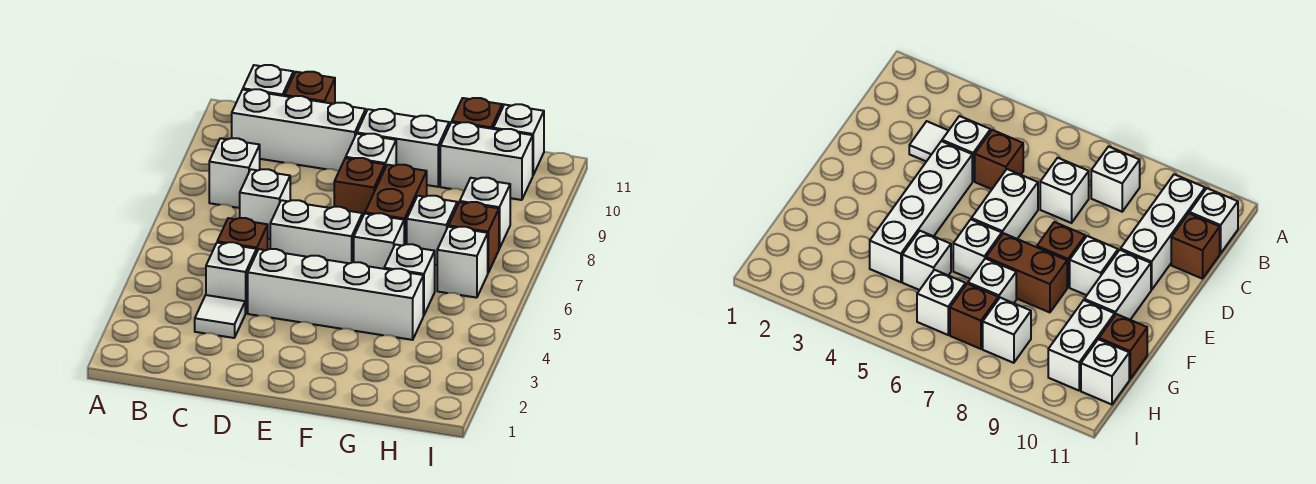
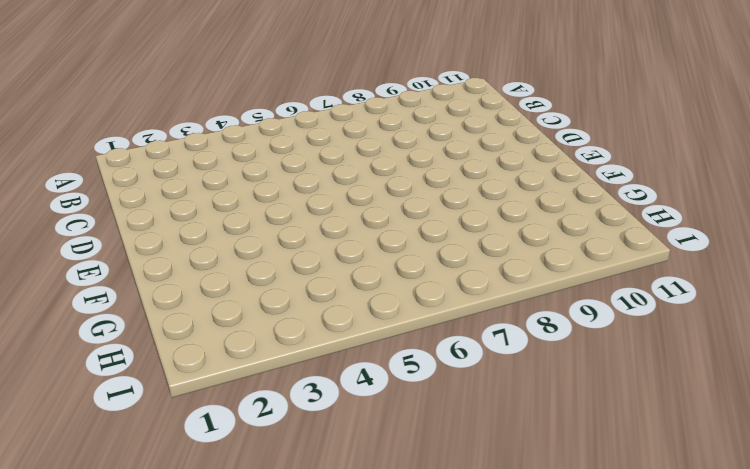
none -> white brick B8 level 1
none -> white brick B10:D10 level 1
none -> white brick B11 level 1

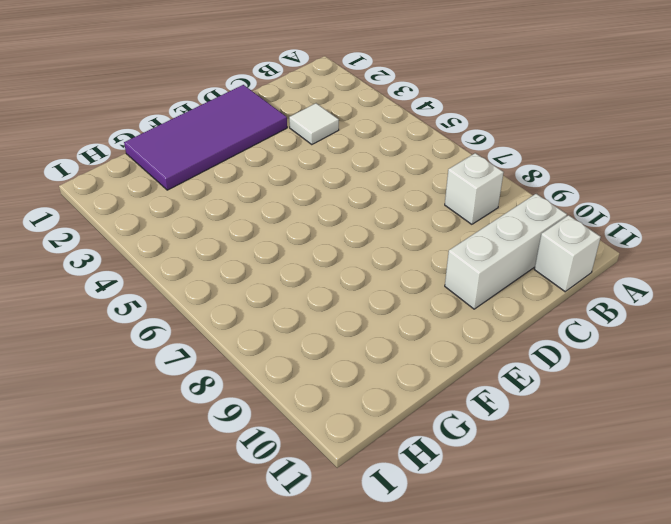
purple tile D1:G2 level 1 -> none
none -> white brick C4 level 1
none -> brown brick C5 level 1
none -> white brick C7 level 1

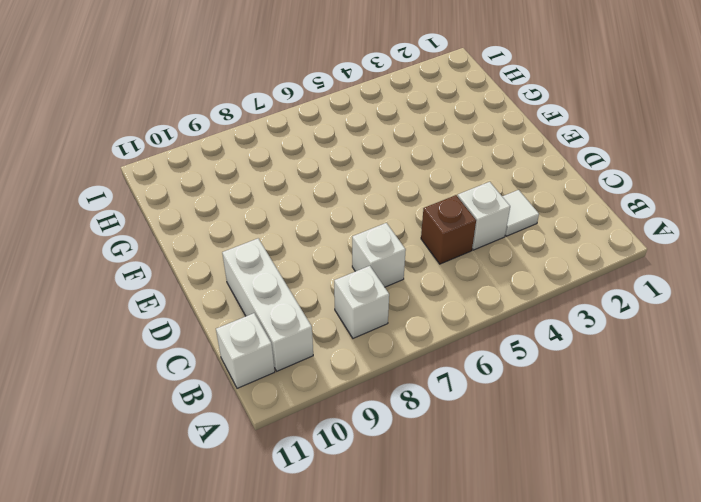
none -> brown brick C11 level 1
none -> white brick D4:G4 level 1
none -> white brick D6:E6 level 1

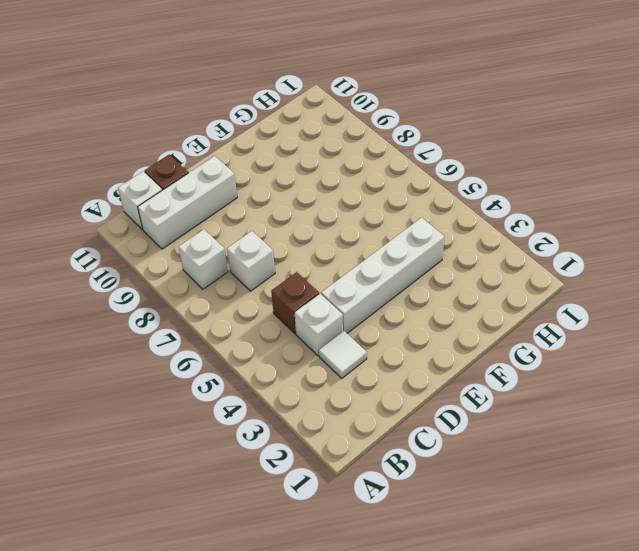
none -> white brick D6:E6 level 1
none -> brown brick E8 level 1
none -> white brick E9 level 1

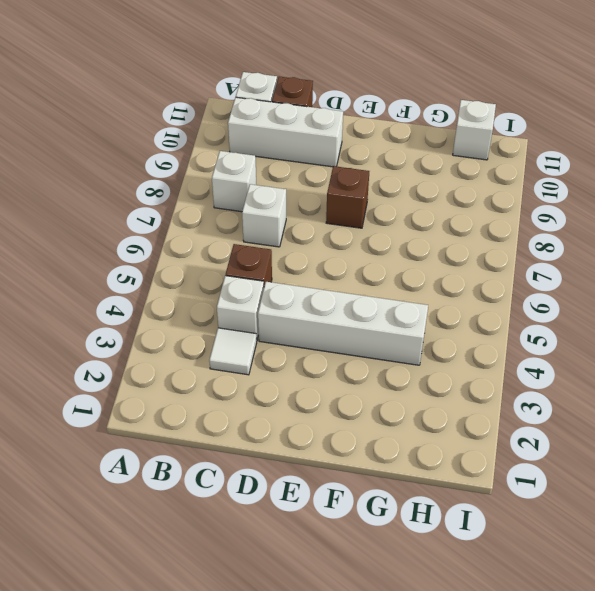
none -> white brick D6:E6 level 1
none -> white brick E9 level 1
none -> white brick E10:F10 level 1

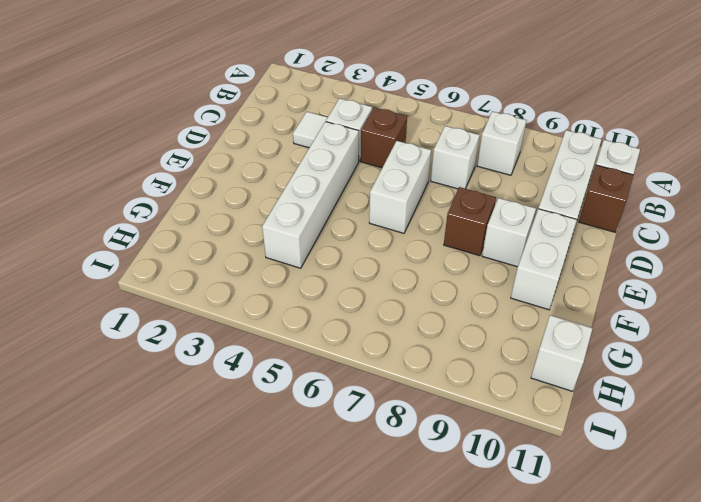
none -> white brick F6 level 1
none -> brown brick F7:F8 level 1
none -> white brick G5 level 1

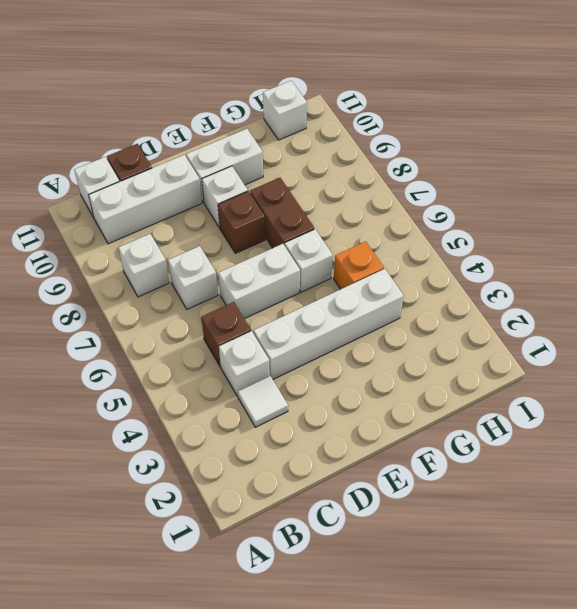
orange brick G5 level 1 -> white brick G5 level 1
none -> white brick G7 level 1
none -> white brick G10:H10 level 1
none -> brown brick G11 level 1

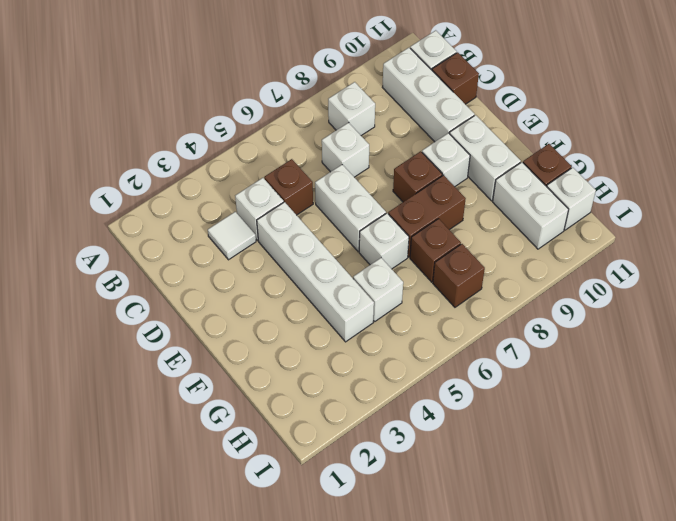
brown brick G7 level 1 -> white brick G7 level 1
none -> white brick H6 level 1
none -> white brick H8 level 1

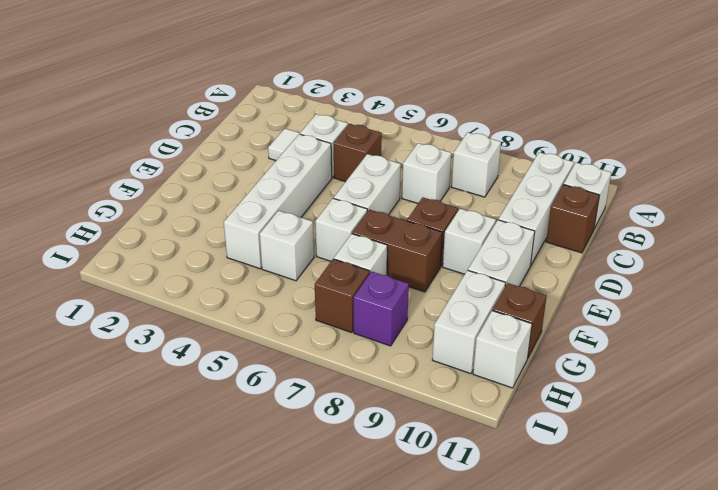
purple brick H8 level 1 -> white brick H8 level 1
none -> white brick H6 level 1

